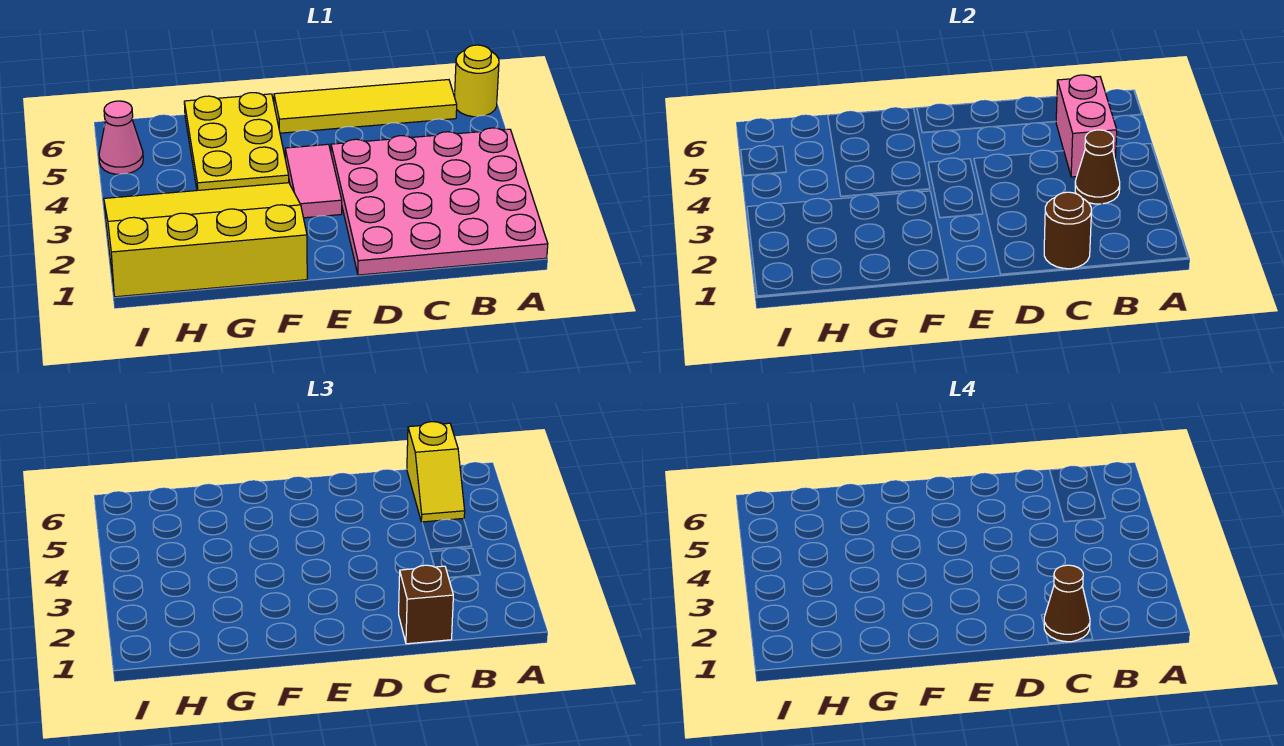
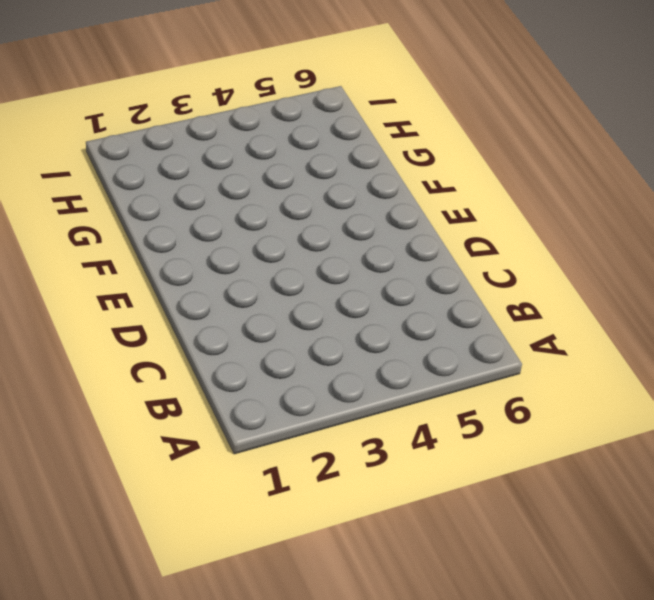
none -> pink plate A1:D4 level 1
none -> yellow round brick A6 level 1
none -> yellow tile B6:E6 level 1

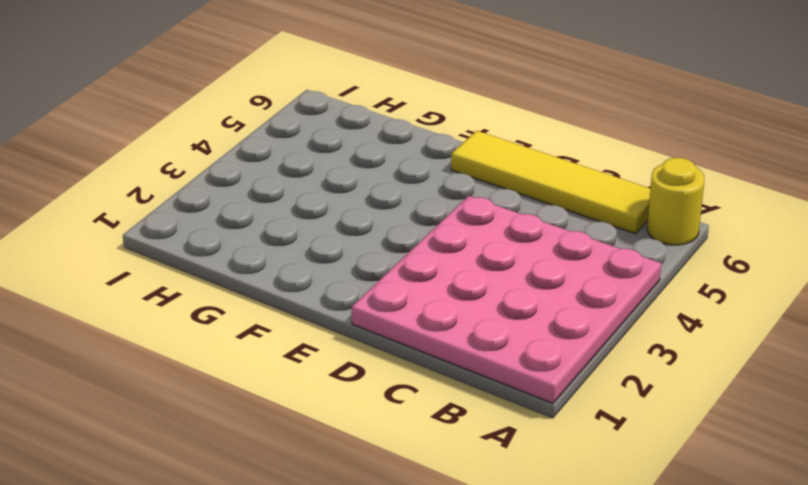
none -> pink tile E3:E4 level 1
none -> yellow slope F1:I3 level 1 top 1
none -> yellow plate F4:G6 level 1

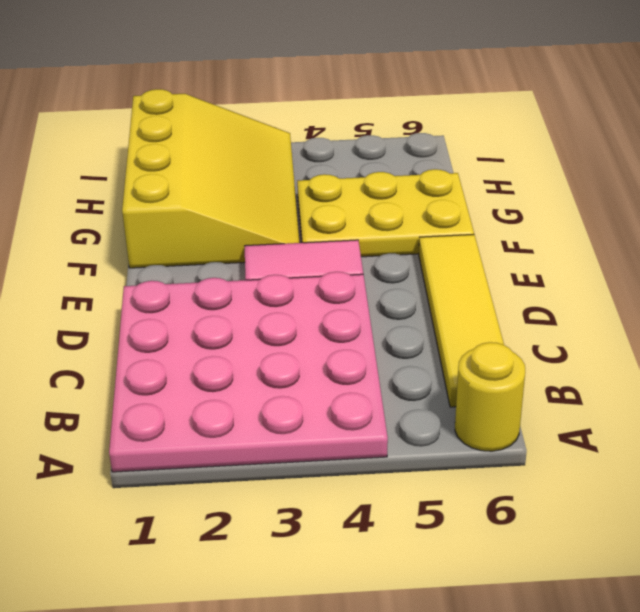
none -> pink cone I5 level 1
none -> brown cone B3 level 2
none -> pink brick B4:B5 level 2

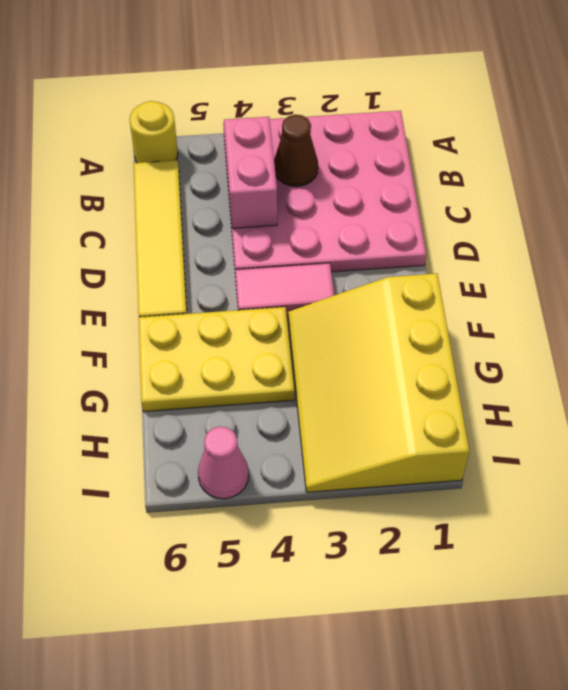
pink brick B4:C4 level 2 -> pink brick B4:B5 level 2
none -> brown round brick C1 level 2
none -> yellow slope B5:B6 level 3 top 6
none -> brown brick C1 level 3

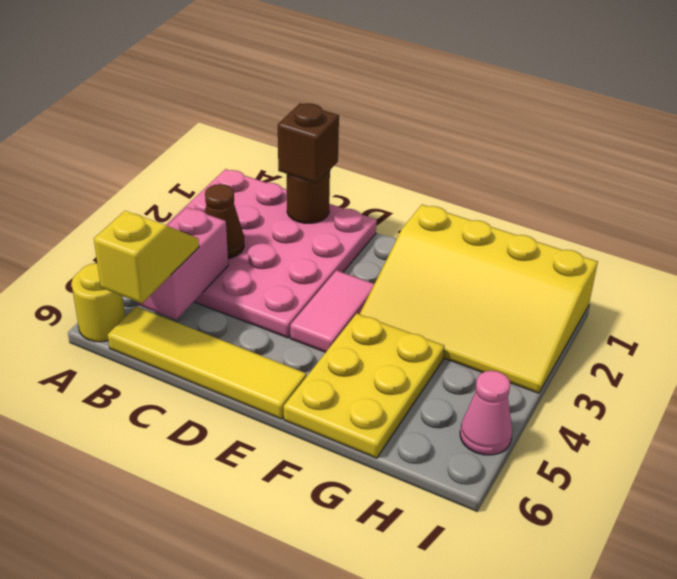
none -> brown cone C1 level 4

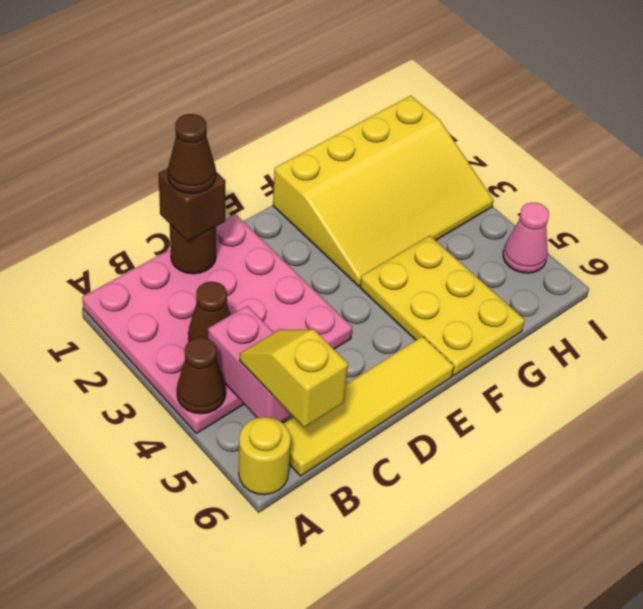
brown cone A4 level 2 -> none
none -> pink tile E3:E4 level 1

